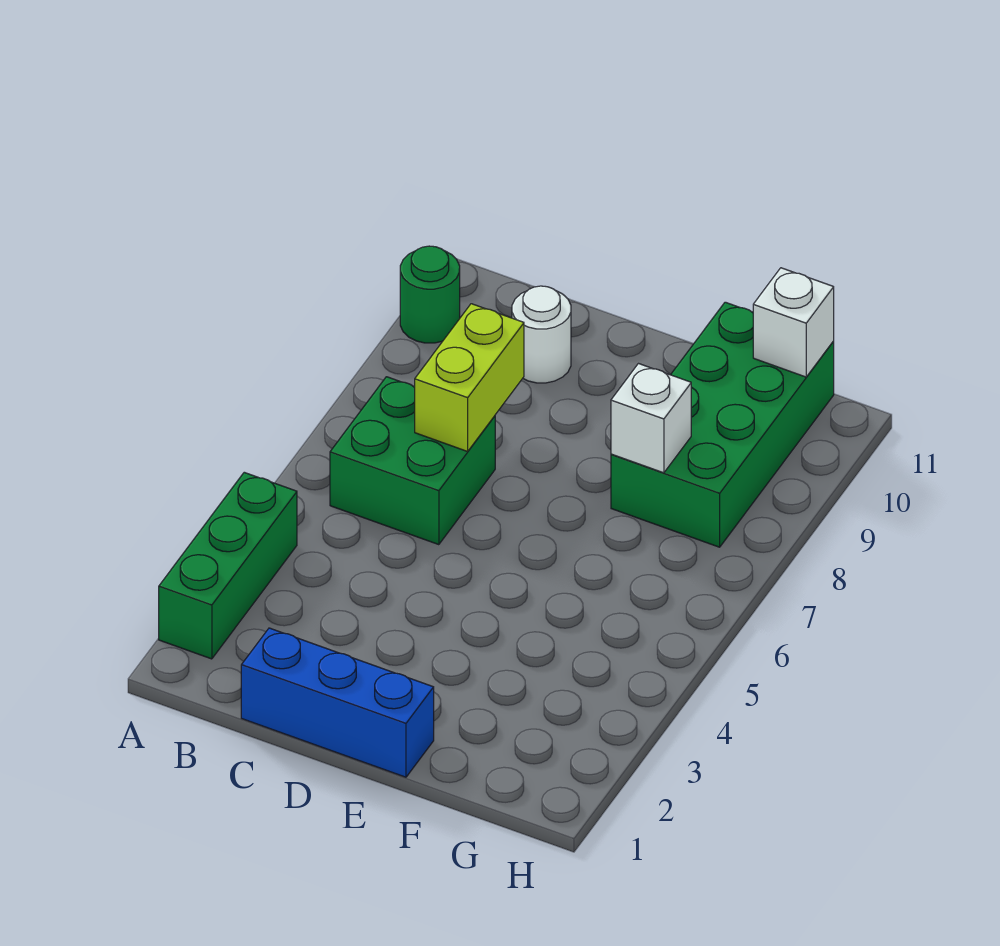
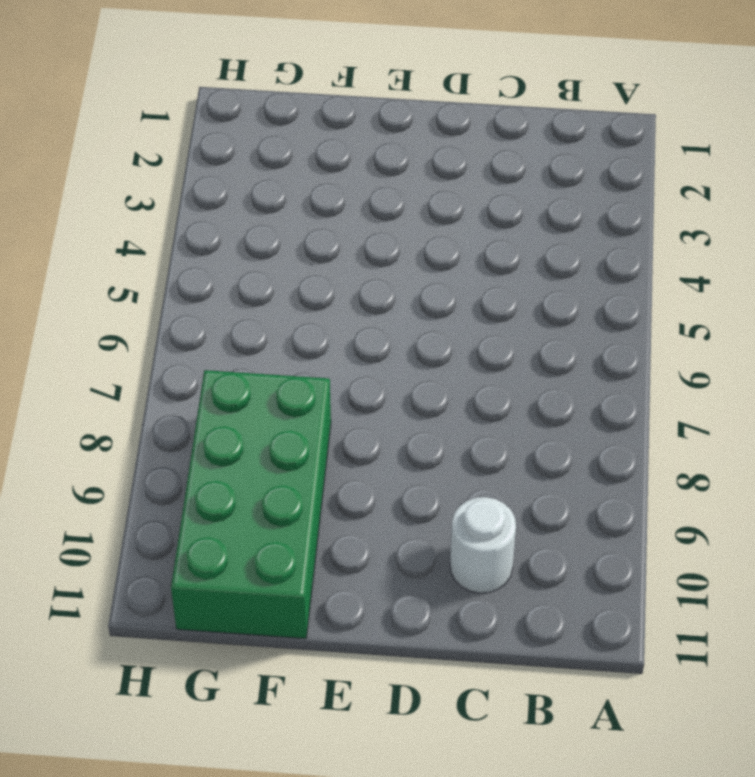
none -> green brick A2:A4 level 1
none -> green round brick A10 level 1

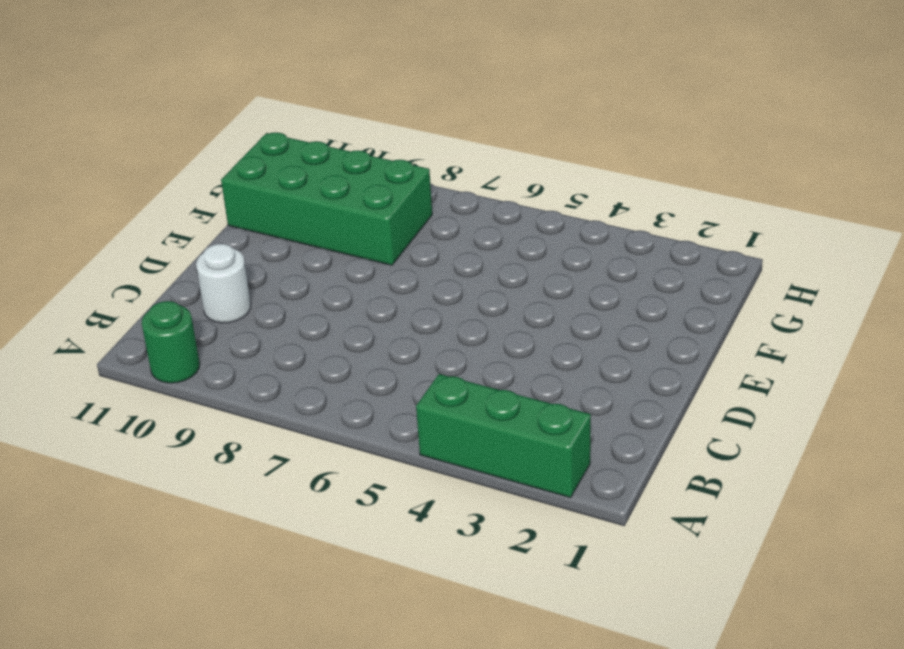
none -> green brick B6:C7 level 1
none -> blue brick C1:E1 level 1

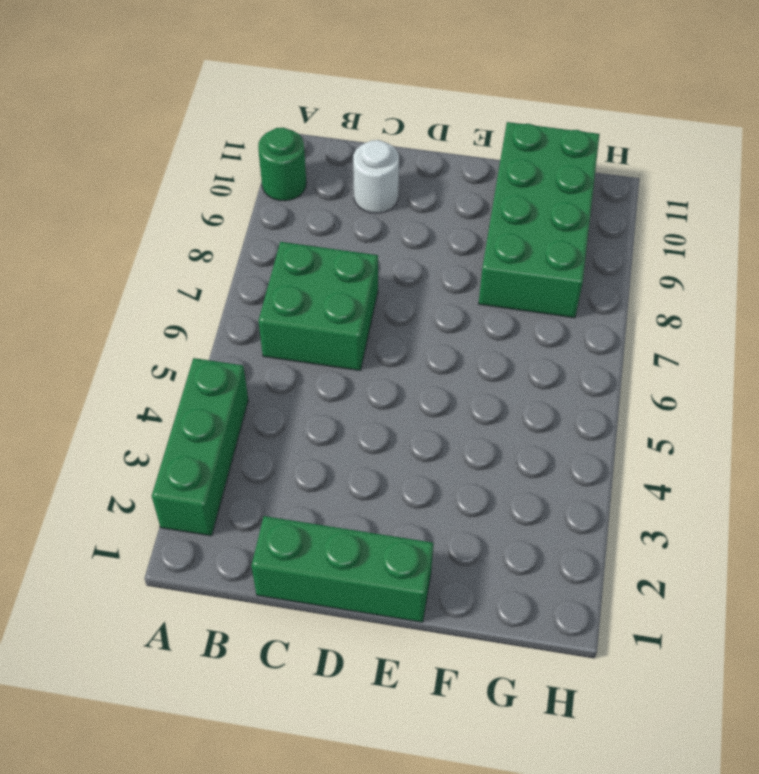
green brick C1:E1 level 1 -> blue brick C1:E1 level 1
none -> lime brick C7:C8 level 2
none -> white brick F8 level 2

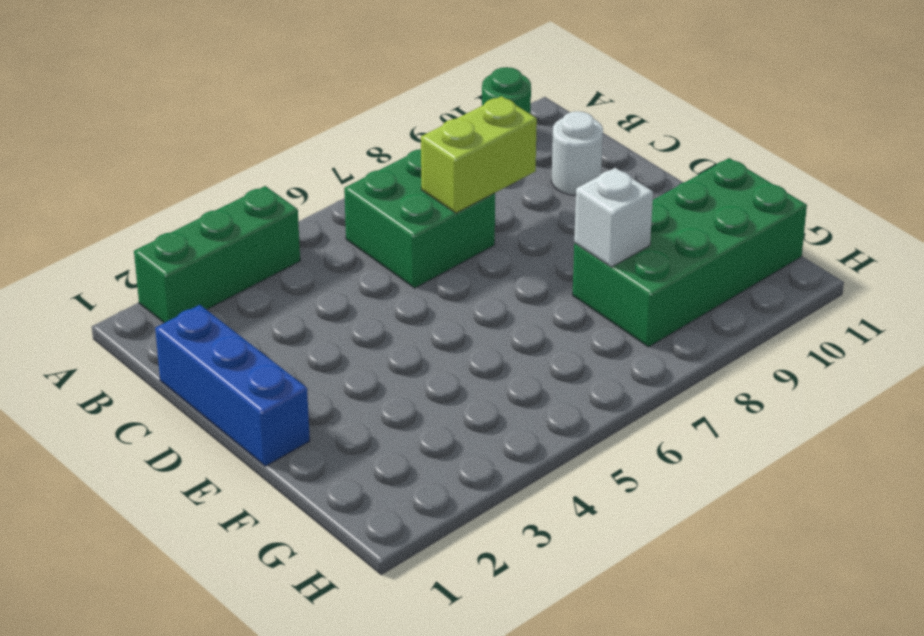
none -> white brick G11 level 2

